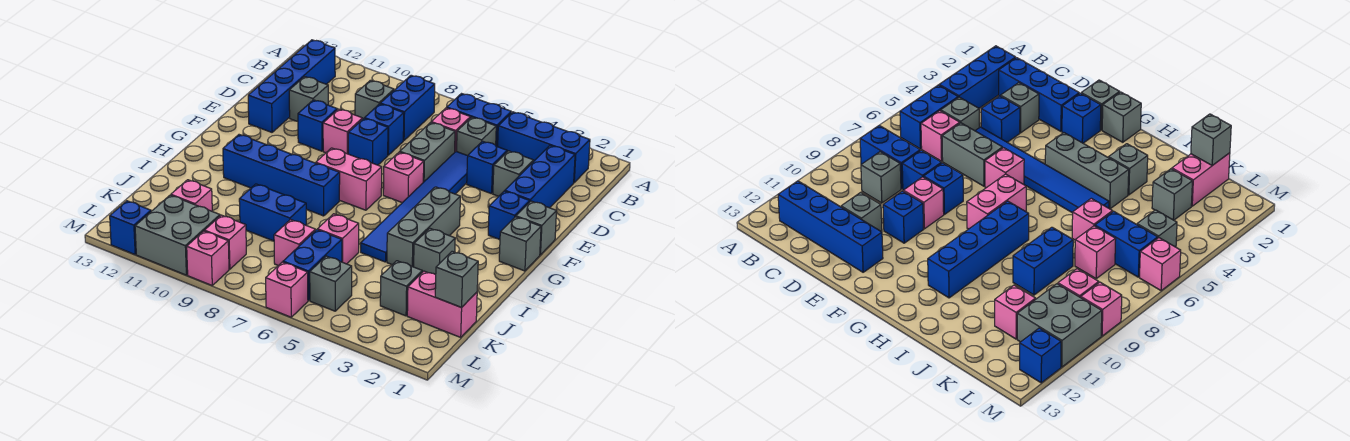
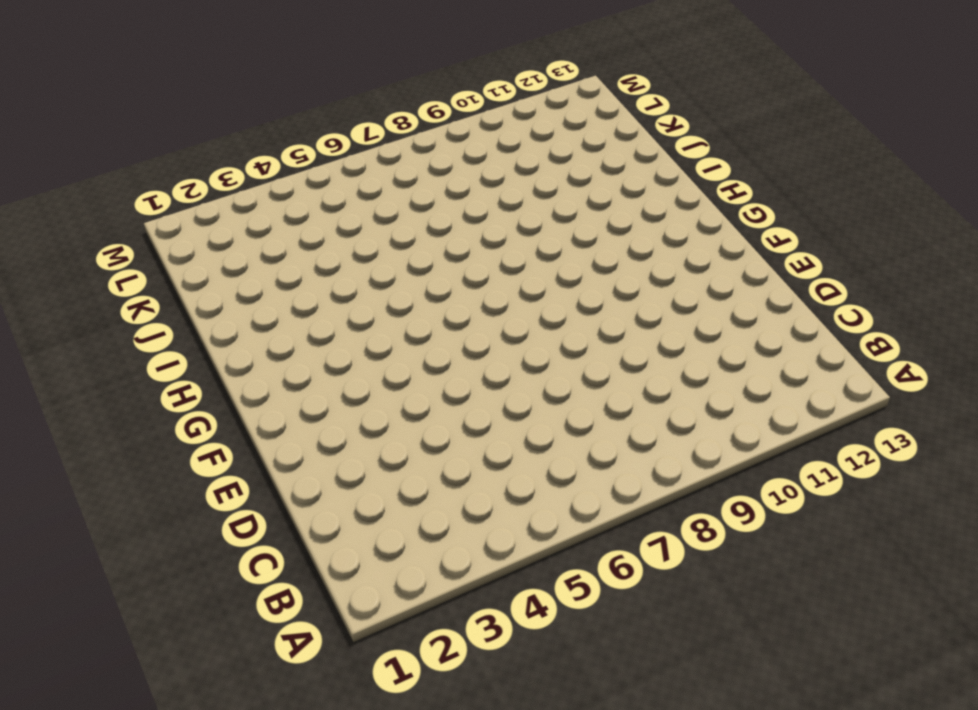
none -> blue brick B2:B4 level 1
none -> blue brick B5:B6 level 1
none -> blue brick B8:C8 level 1
none -> blue brick B12:E12 level 1

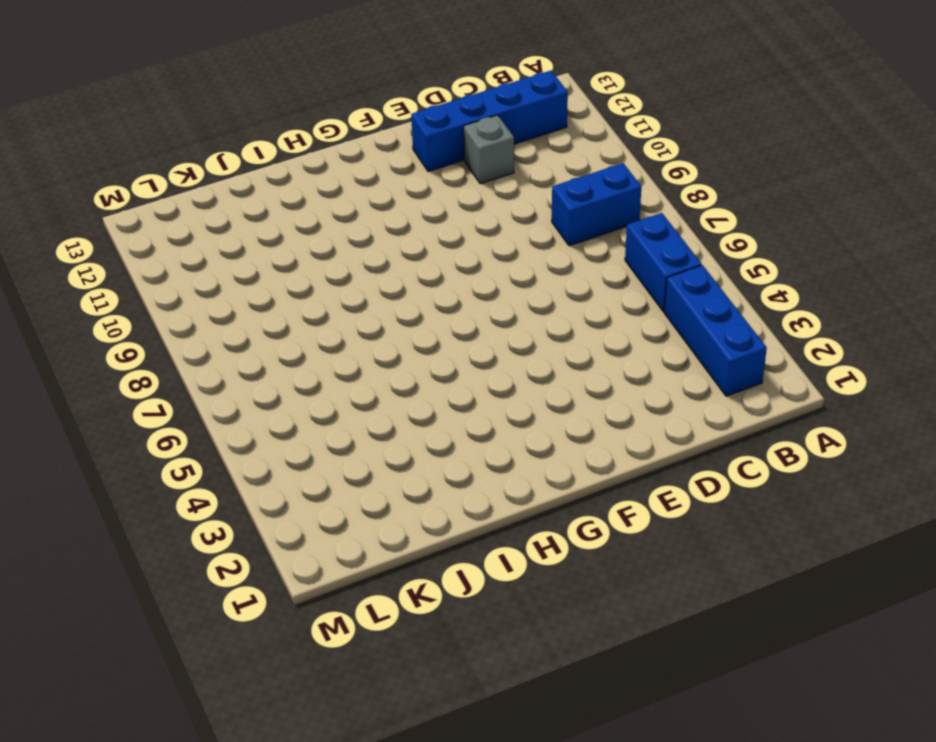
none -> blue brick C2:E2 level 1
none -> grey brick C5 level 1
none -> pink brick C6 level 1
none -> grey brick C9 level 1

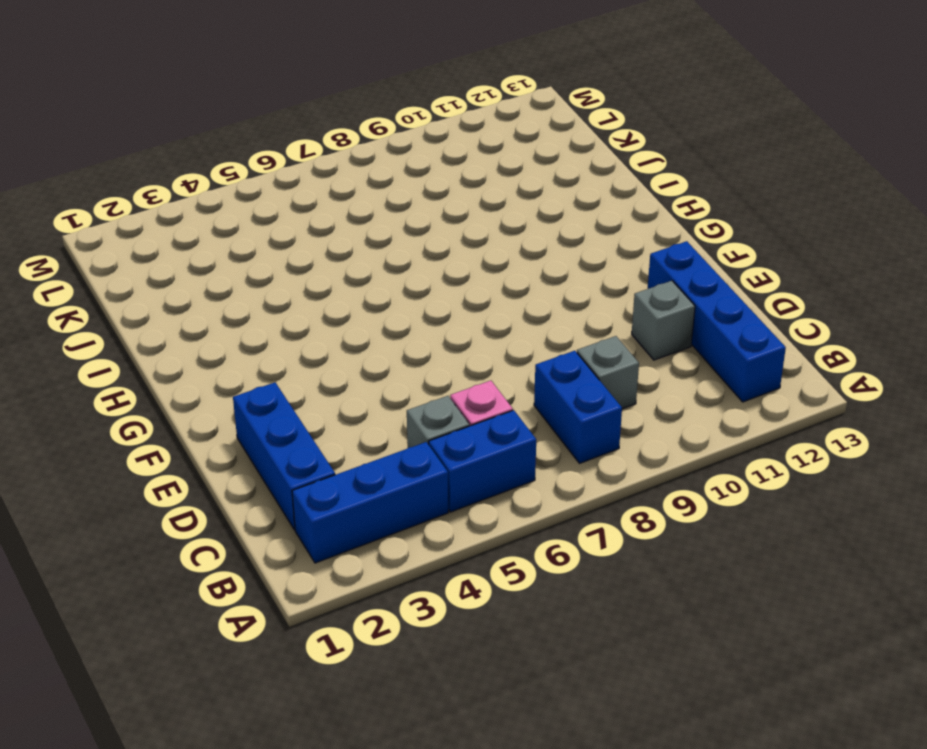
none -> grey brick D3 level 1
none -> blue brick D4 level 1
none -> blue tile D5:I5 level 1
none -> grey brick D6:E6 level 1

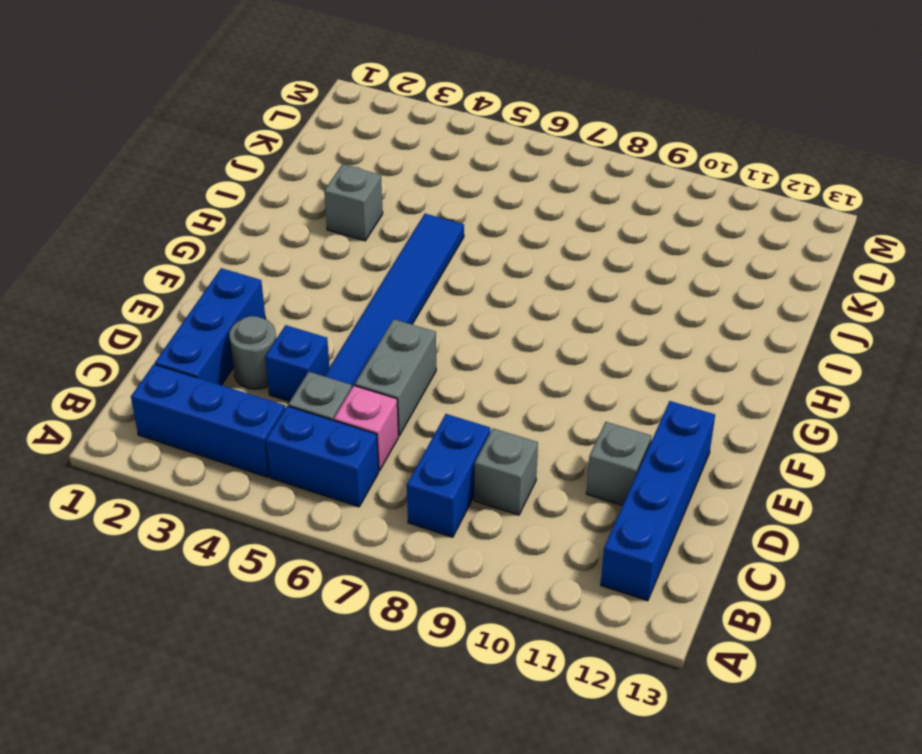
grey round brick D3 level 1 -> grey brick D3 level 1
none -> blue brick D8 level 1
none -> blue brick E8 level 1
none -> pink brick E9 level 1
none -> blue brick E10 level 1

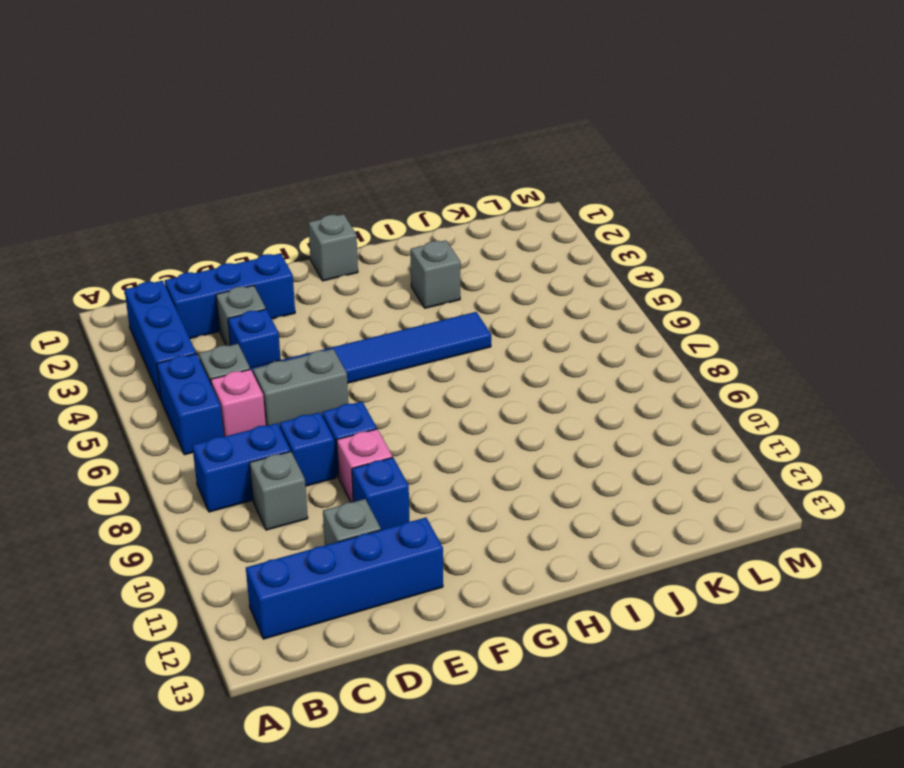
none -> grey brick F1 level 1
none -> blue brick F2 level 1
none -> pink brick F6 level 1
none -> grey brick G4:I4 level 1

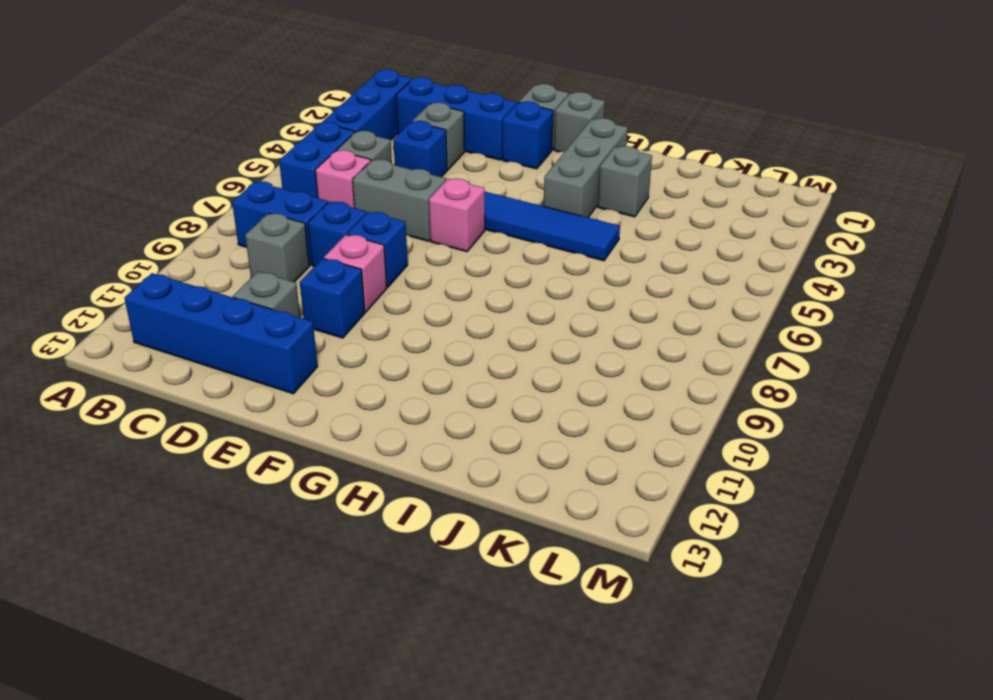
grey brick H2:H4 level 1 -> grey brick G4:I4 level 1
none -> pink brick G7:G8 level 1
none -> blue brick H8:H11 level 1
none -> pink brick J6 level 1
none -> blue brick J8:J9 level 1

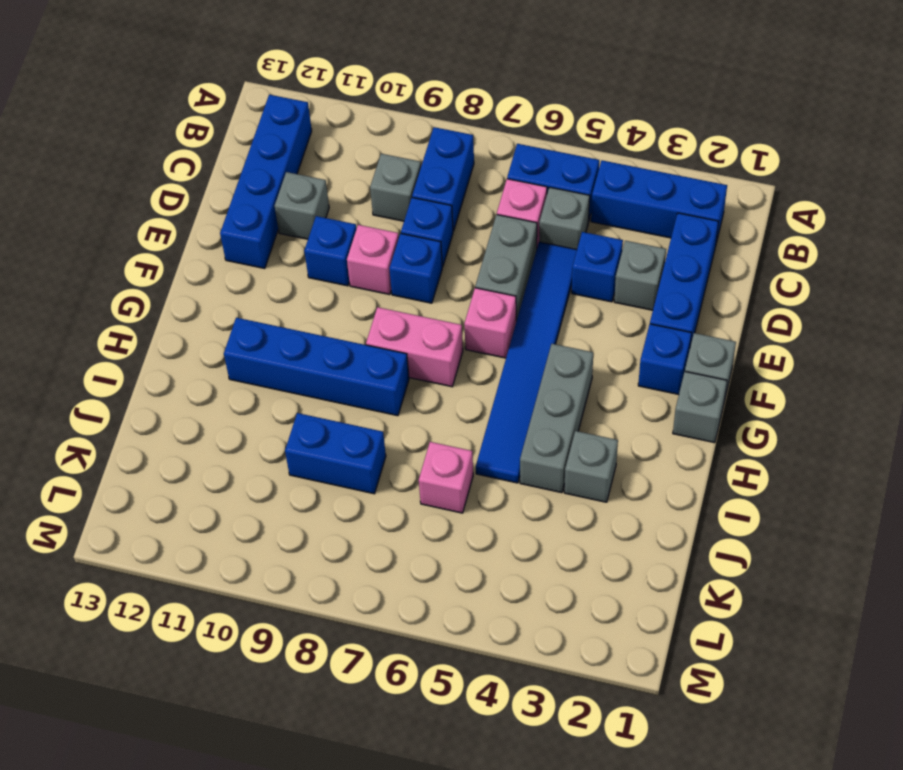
none -> pink brick K1:K2 level 1
none -> grey brick K3 level 1
none -> blue brick K6:L6 level 1
none -> pink brick K7 level 1

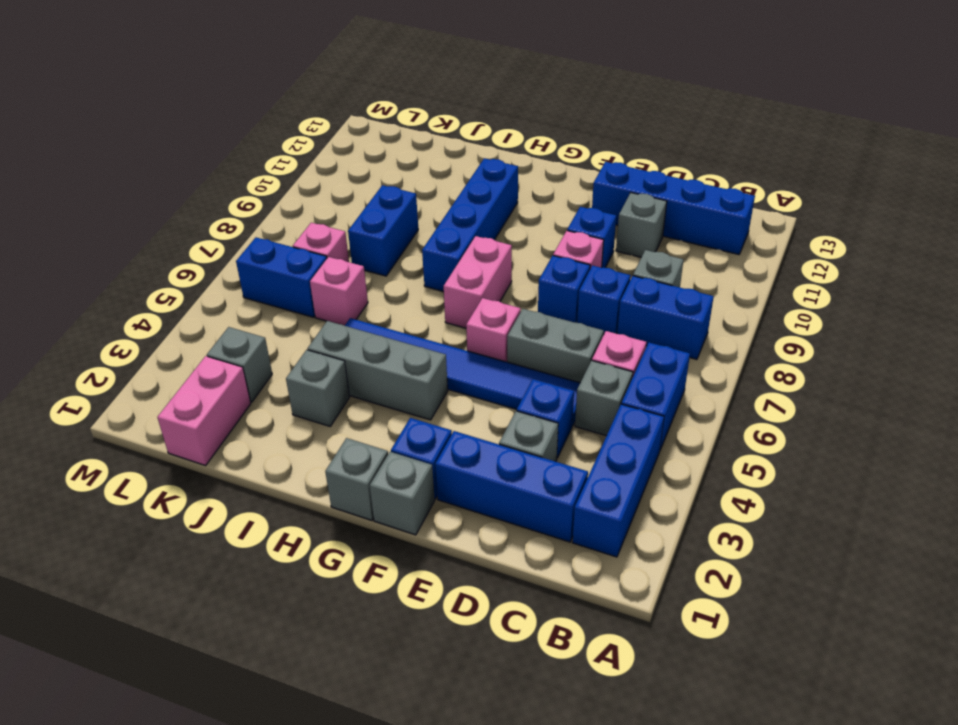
none -> pink brick K11 level 1
none -> grey brick L5 level 1
none -> pink brick L9 level 1
none -> grey brick L10:M11 level 1

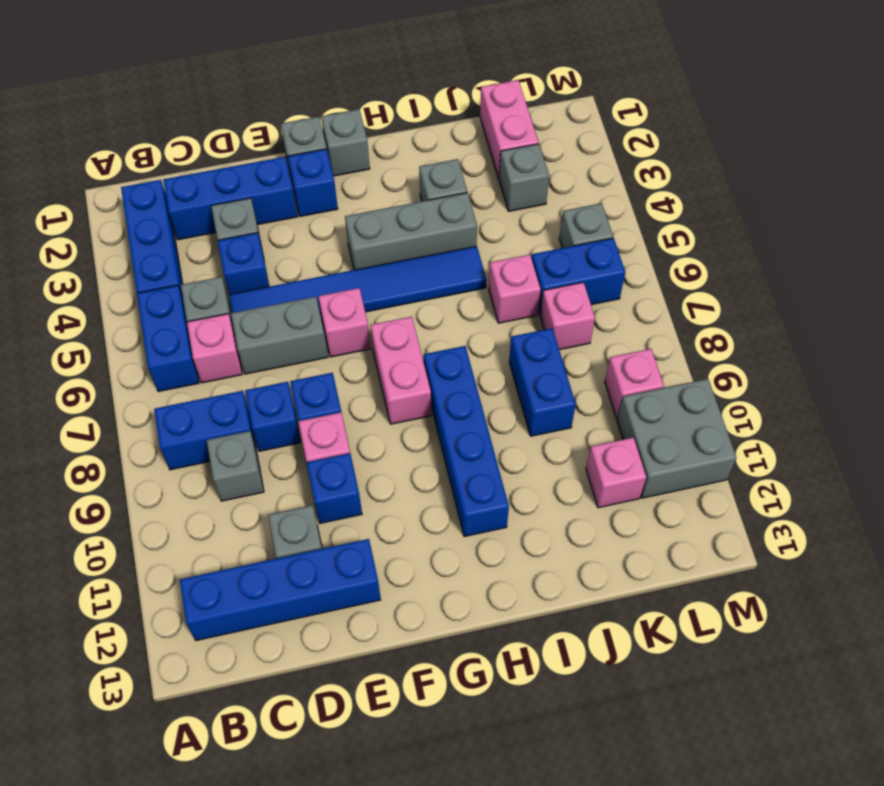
none -> pink brick M6 level 1
none -> pink brick M9 level 1
none -> blue brick M12 level 1
none -> grey brick K1 level 2

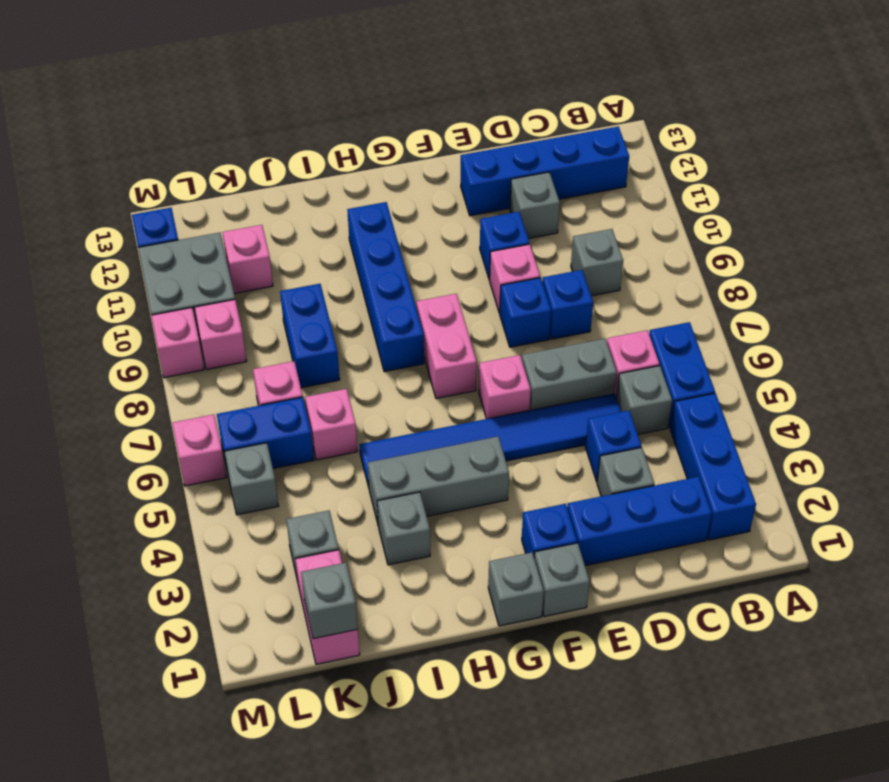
none -> blue brick B8:C8 level 1

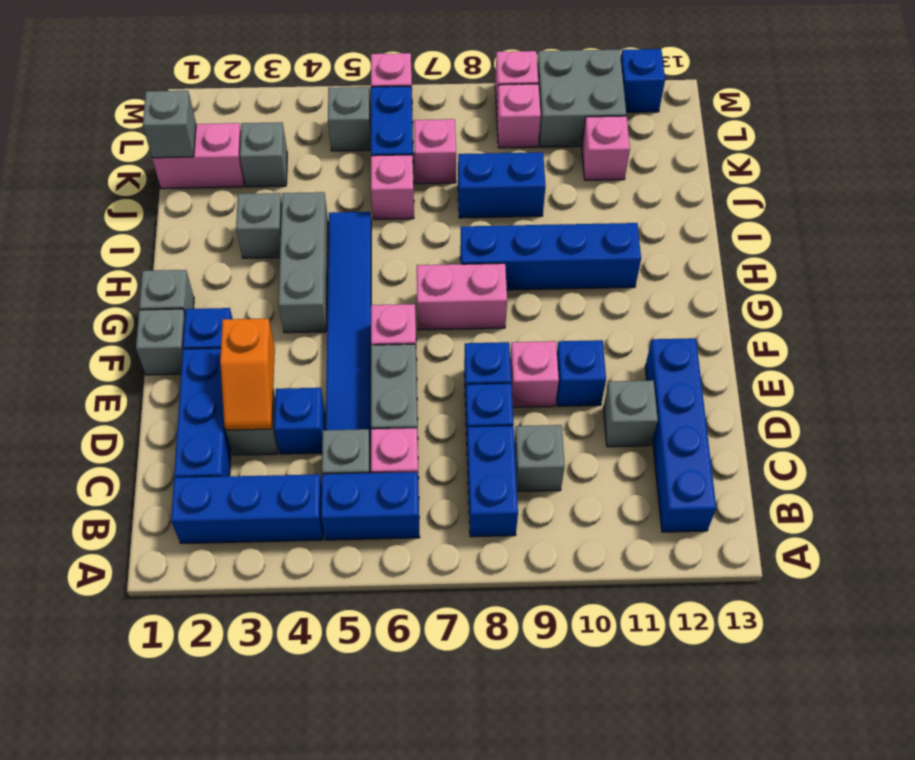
orange slope D3:E3 level 2 top E -> none

